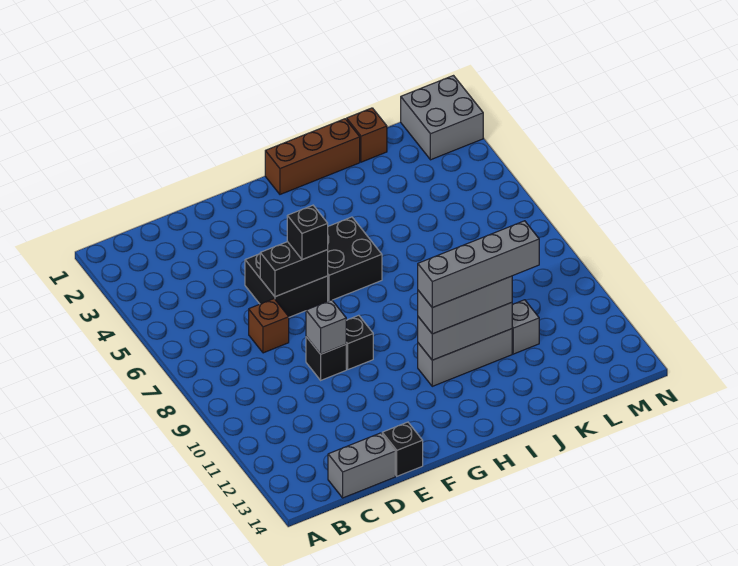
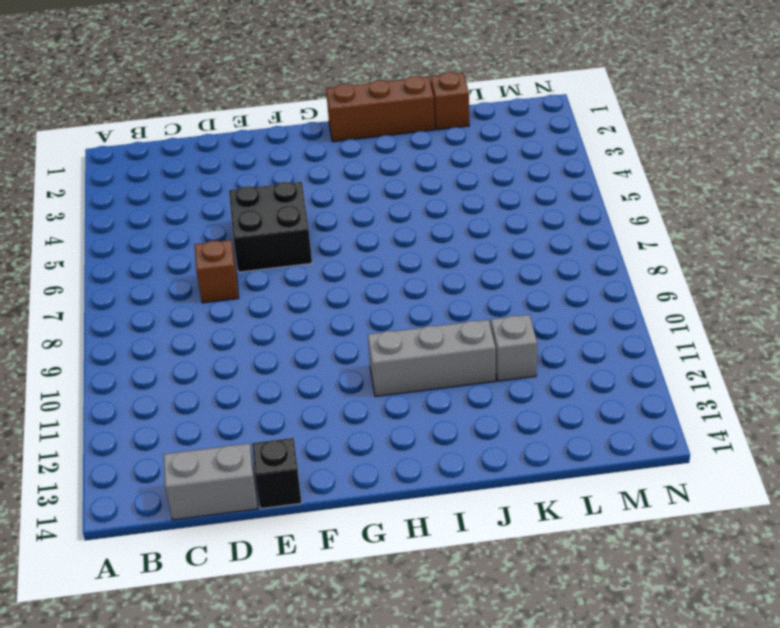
none -> black brick E9 level 1
none -> black brick F9 level 1
none -> black brick G5:H6 level 1

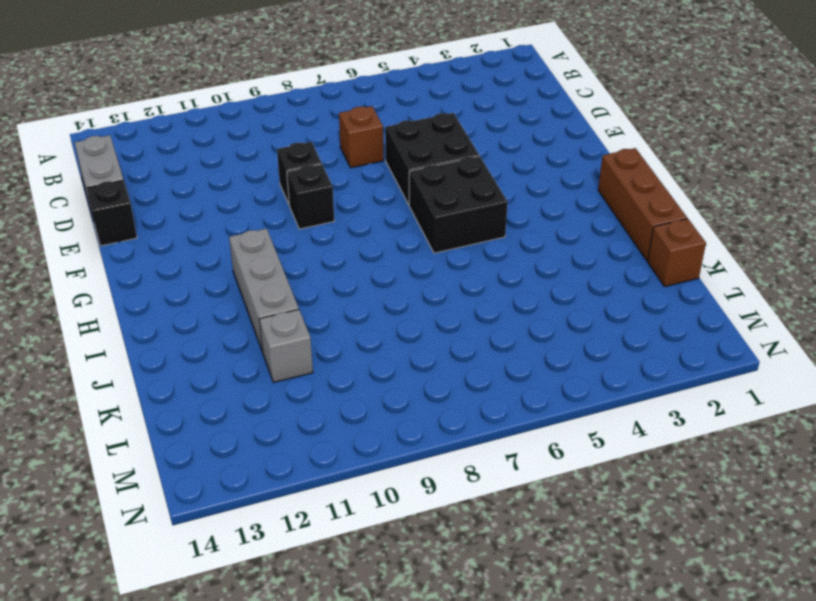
none -> grey brick M1:N2 level 1
none -> black brick E6:F6 level 2
none -> grey brick E9 level 2

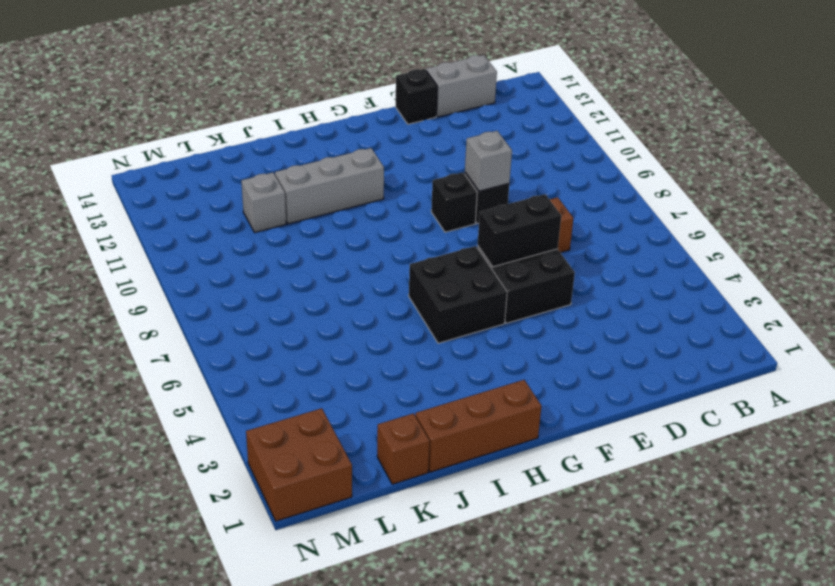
brown brick M1:N2 level 1 -> grey brick M1:N2 level 1
none -> grey brick H11:J11 level 2
none -> black brick F6 level 3
none -> grey brick H11:J11 level 3

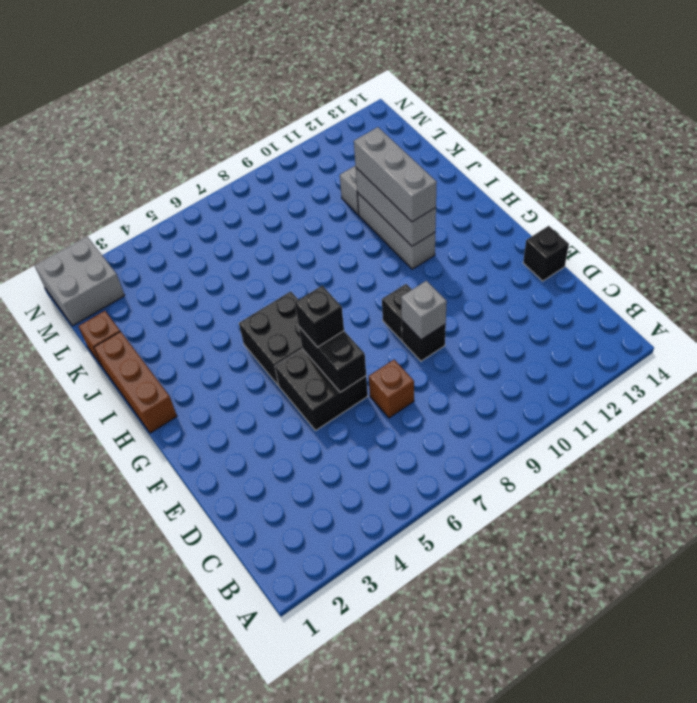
none -> grey brick C14:D14 level 1
none -> grey brick H11:K11 level 4

